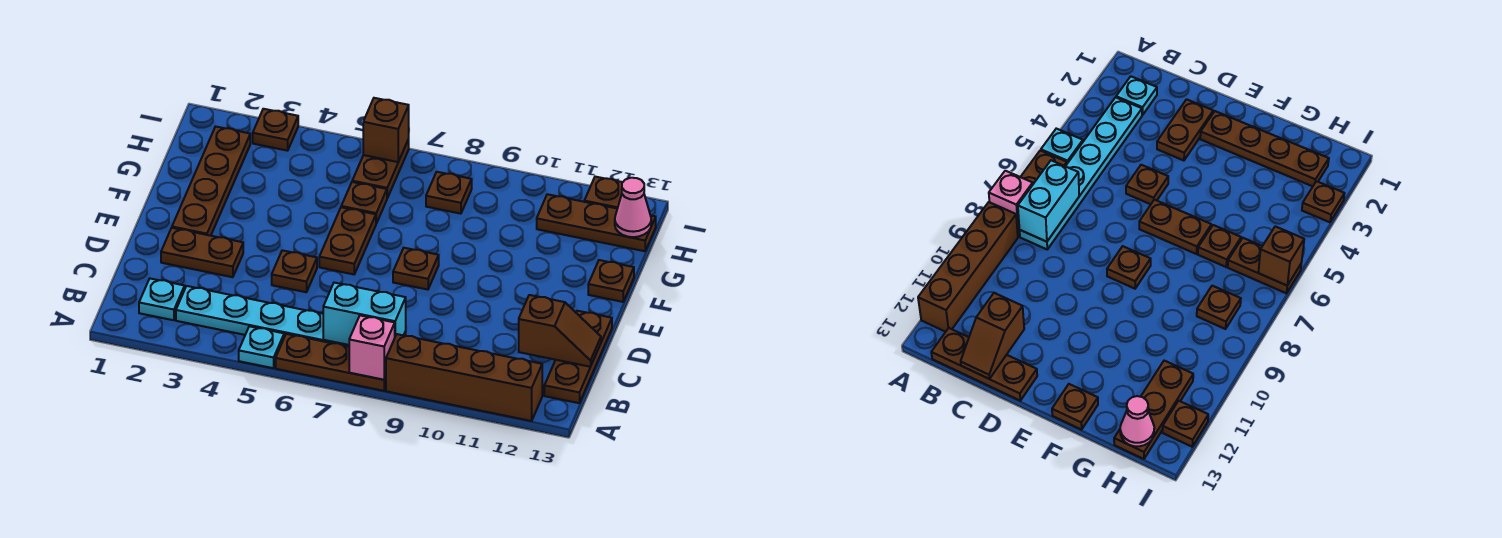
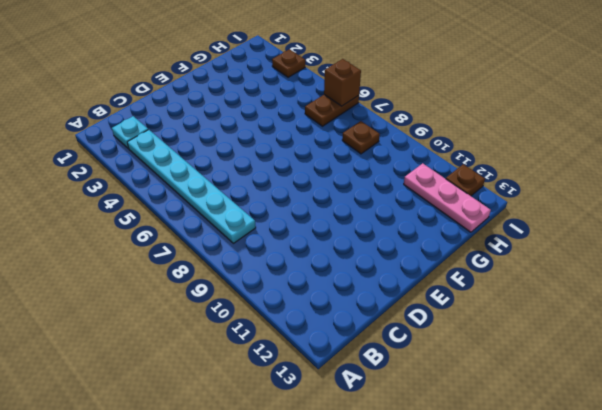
pink plate H11:H13 level 1 -> brown plate H11:H13 level 1
none -> cyan plate A5 level 1
none -> brown plate A6:A8 level 1
none -> brown brick A9:A12 level 1

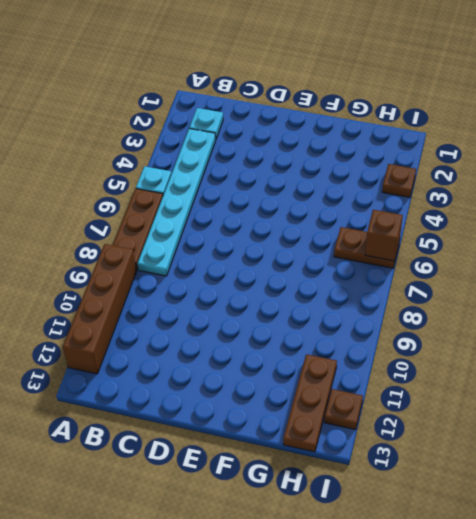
none -> brown plate B13:D13 level 1
none -> brown plate D2:D3 level 1
none -> brown plate D5 level 1

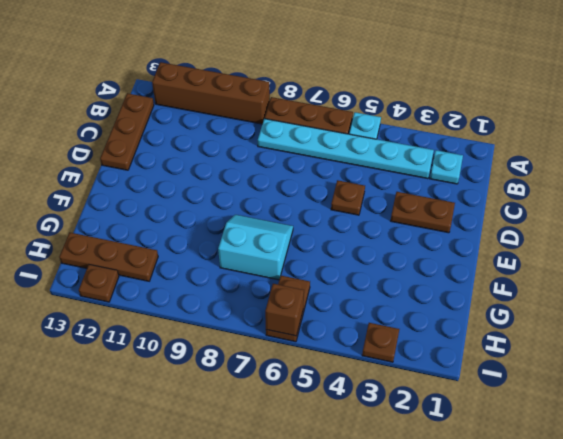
cyan slope F7:G8 level 1 top G -> none
none -> brown plate E2:H2 level 1
none -> brown plate E6:F6 level 1
none -> brown plate E8 level 1

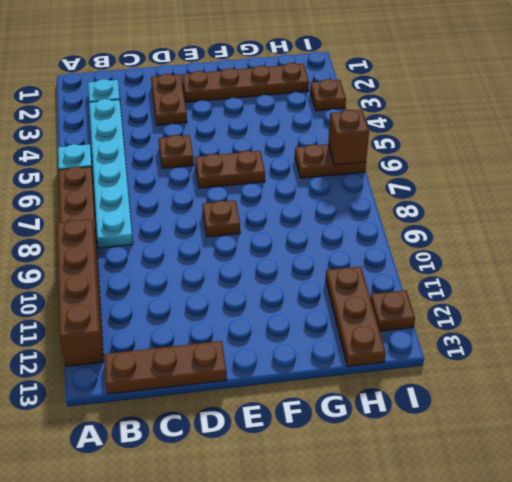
none -> brown plate F13 level 1
none -> brown plate G6 level 1
none -> brown plate H8 level 1

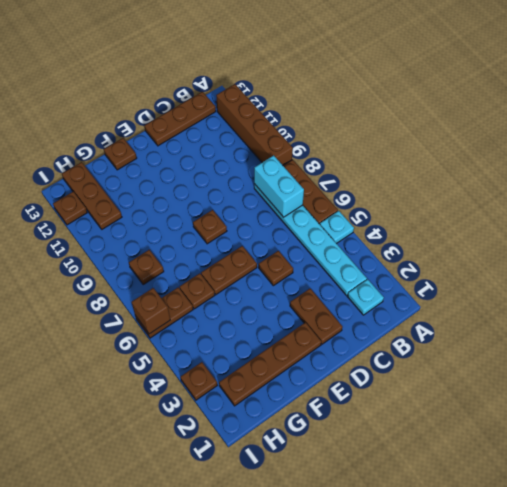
none -> pink brick A8 level 2
none -> brown slope C12:C13 level 2 top 12
none -> pink cone H13 level 2

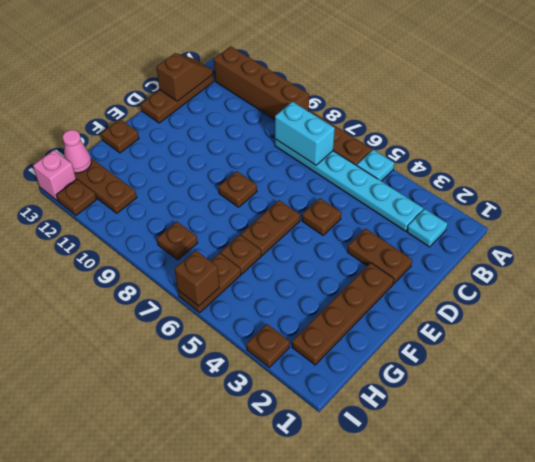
brown slope B13:C13 level 2 top C -> brown slope C12:C13 level 2 top 12
pink brick I13 level 1 -> pink brick A8 level 2

